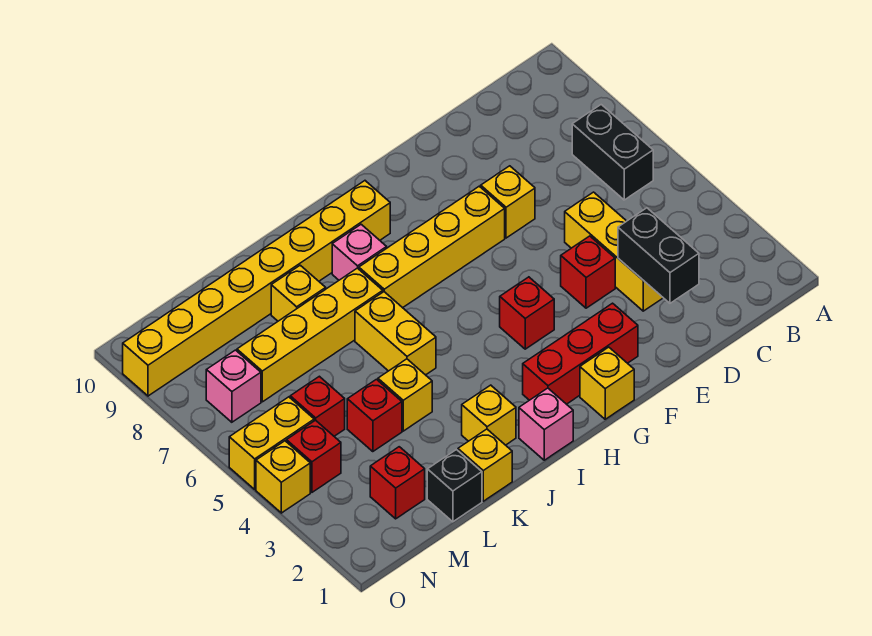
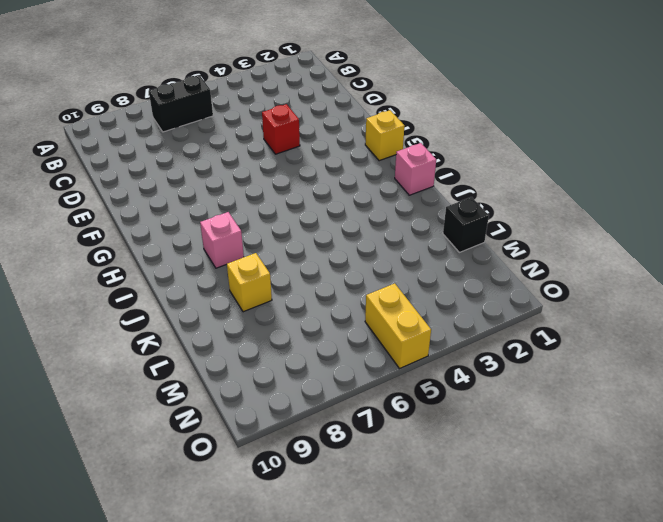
none -> yellow brick D3:D5 level 1
none -> yellow brick E7 level 1
none -> red brick F2:H2 level 1

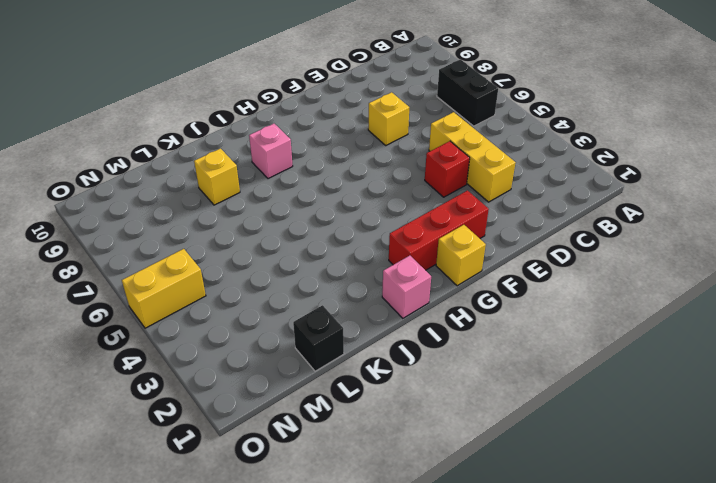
none -> yellow brick F7:I7 level 1
none -> red brick G4 level 1
none -> yellow brick H9:O9 level 1

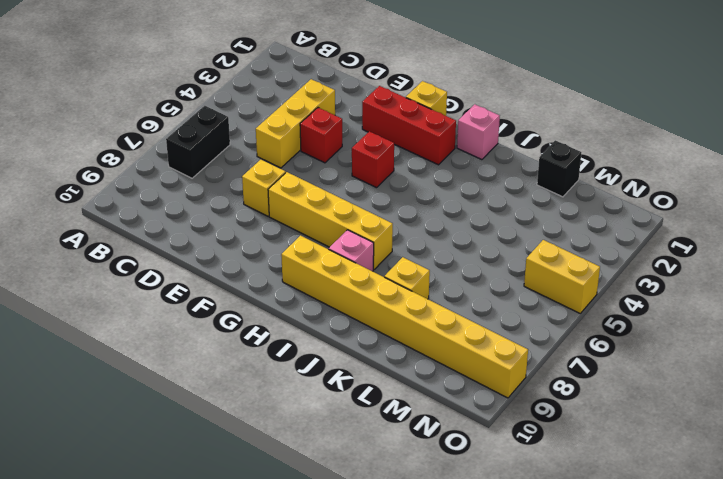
none -> yellow brick J2 level 1
none -> yellow brick J5:J6 level 1
none -> yellow brick J7:M7 level 1

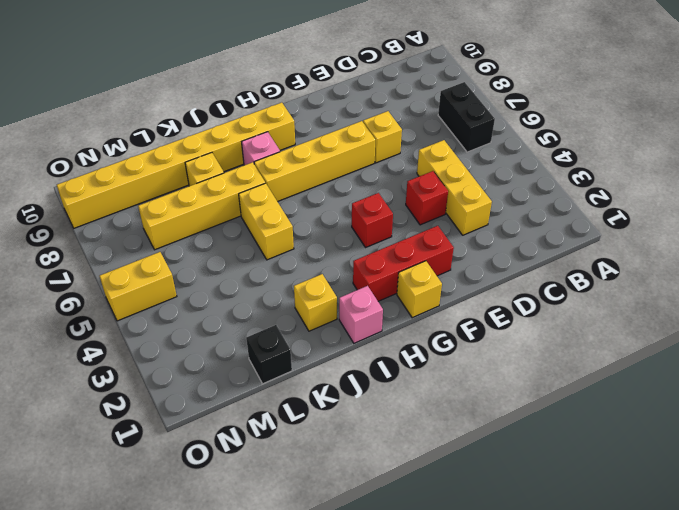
none -> yellow brick K1 level 1
none -> yellow brick K4 level 1
none -> red brick L4 level 1

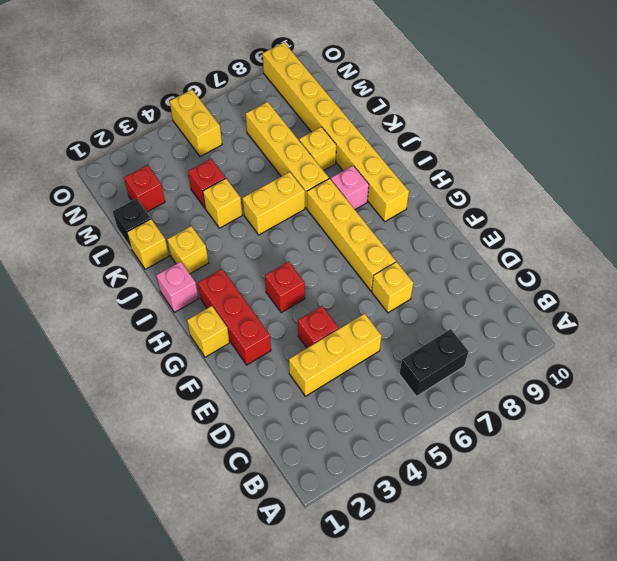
none -> red brick M5 level 1
none -> red brick N4 level 1
none -> pink brick N7 level 1

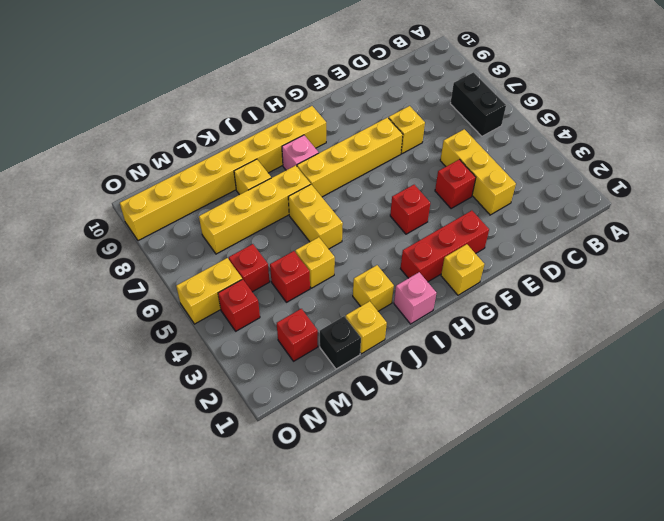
none -> pink brick N7 level 1
none -> yellow brick O4 level 1
none -> black brick D2:D3 level 2

